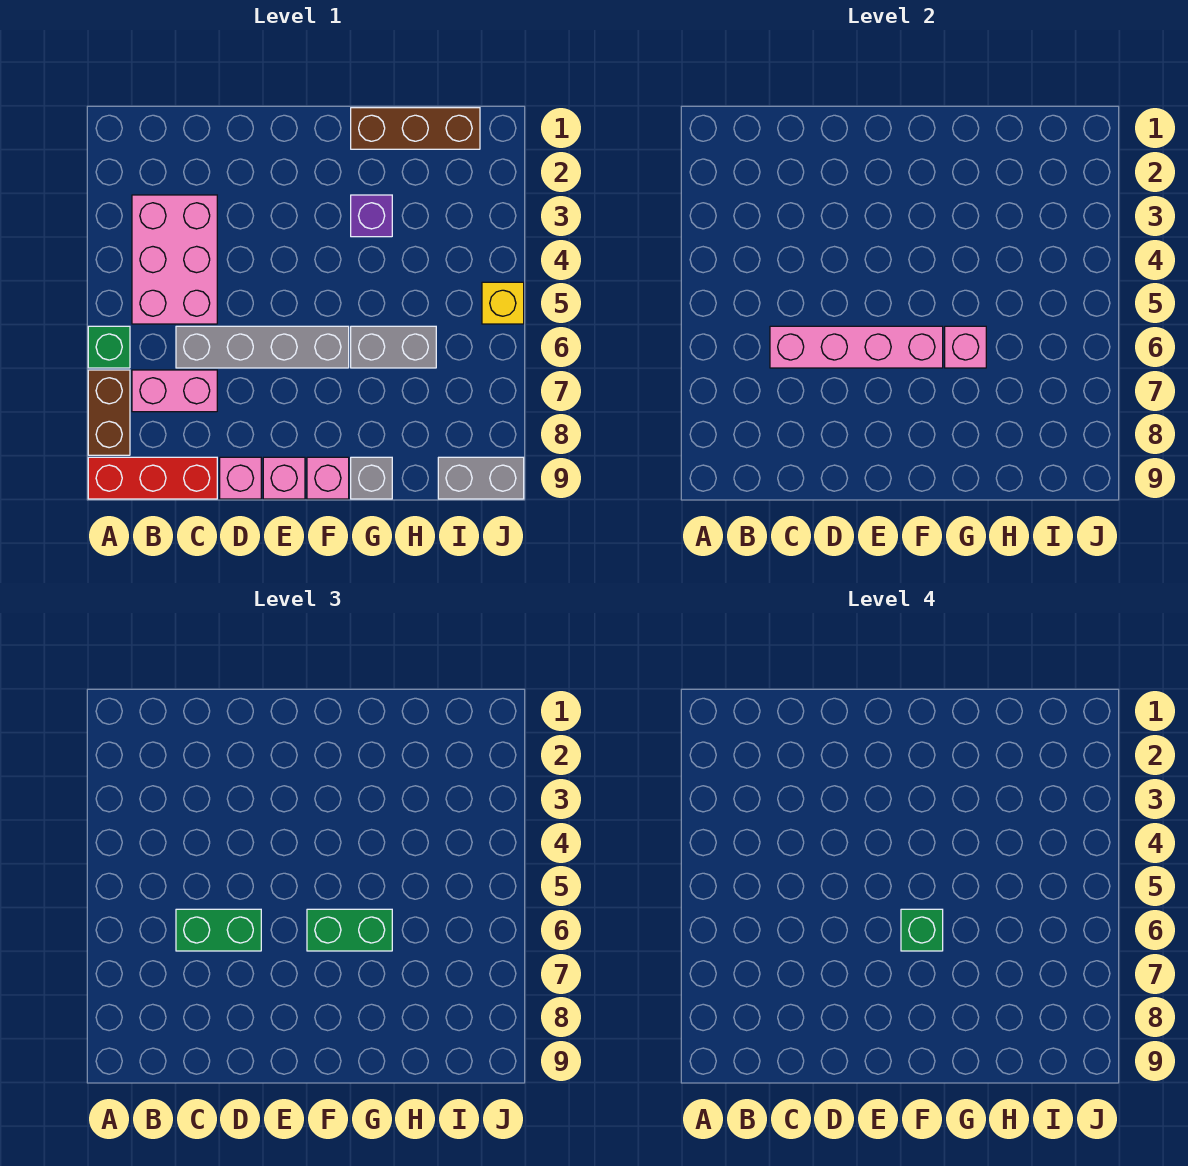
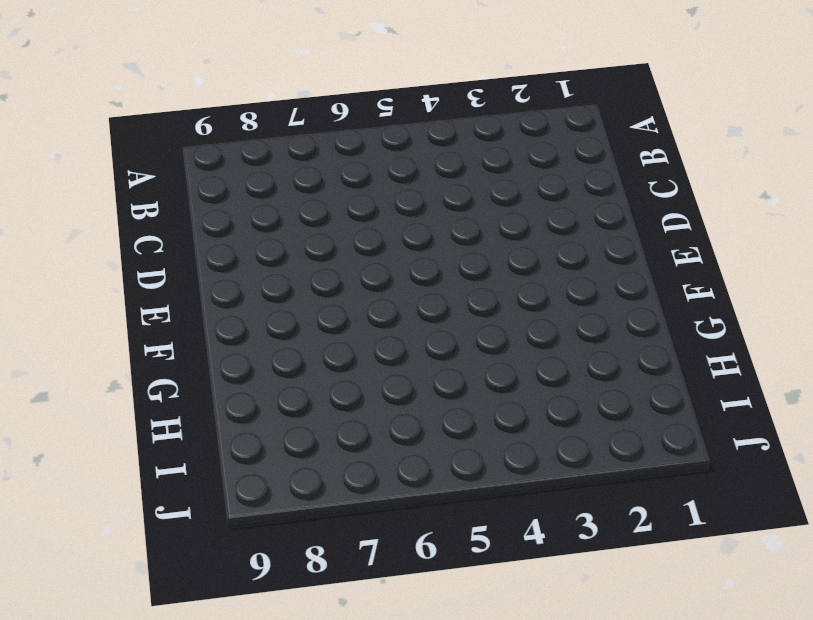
none -> green brick A6 level 1
none -> brown brick A7:A8 level 1
none -> red brick A9:C9 level 1

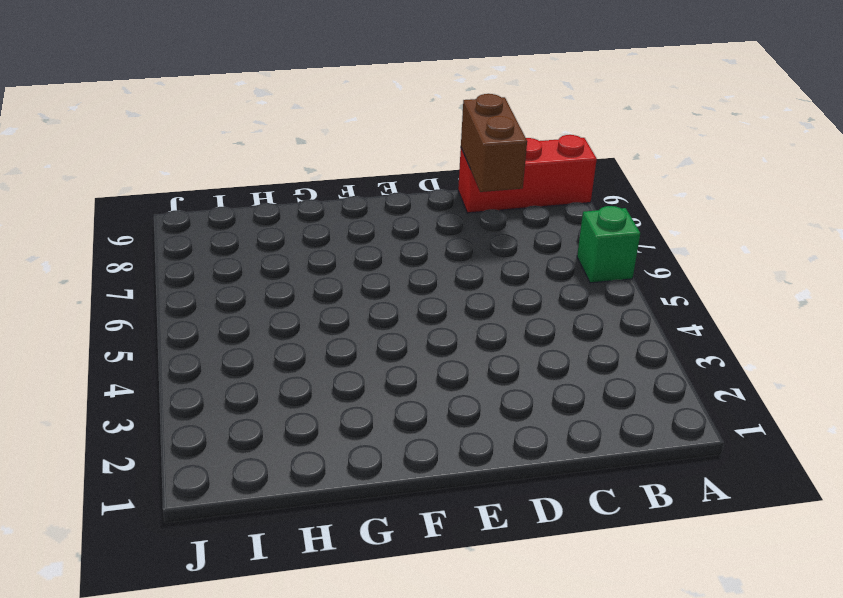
brown brick C8:C9 level 2 -> brown brick A7:A8 level 1
none -> pink brick B3:C5 level 1
none -> pink brick B7:C7 level 1
none -> grey brick C6:F6 level 1

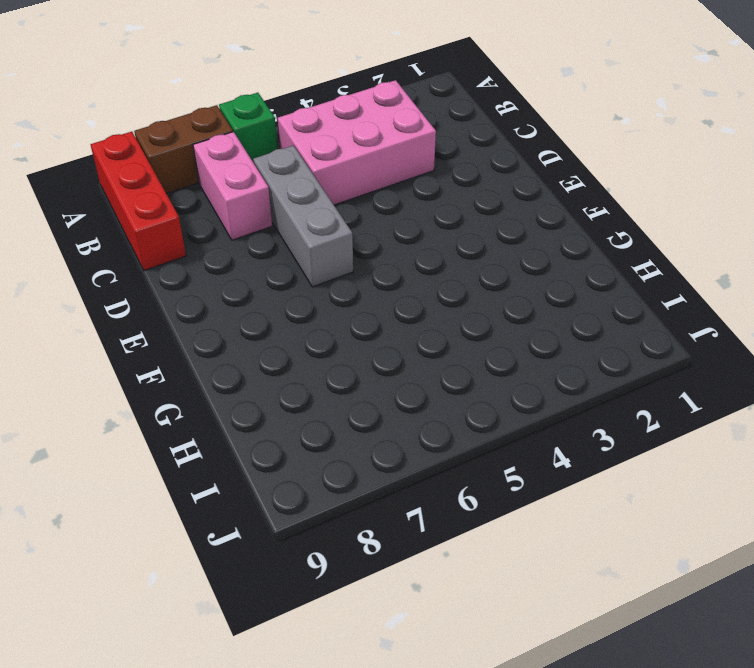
grey brick C6:E6 level 1 -> grey brick C6:F6 level 1
none -> pink brick D9 level 1
none -> pink brick E9 level 1
none -> pink brick F9 level 1

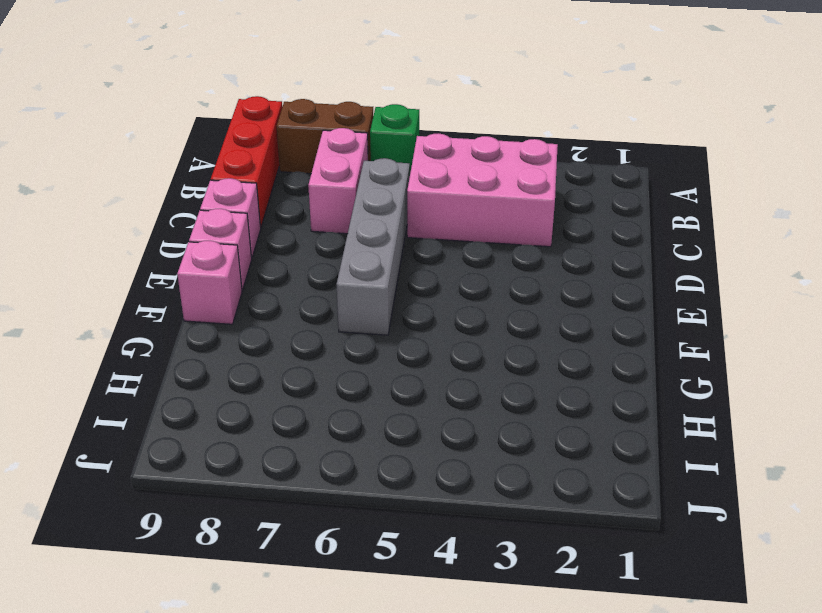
none -> brown brick G1:I1 level 1
none -> purple brick G3 level 1
none -> grey brick G6:H6 level 1

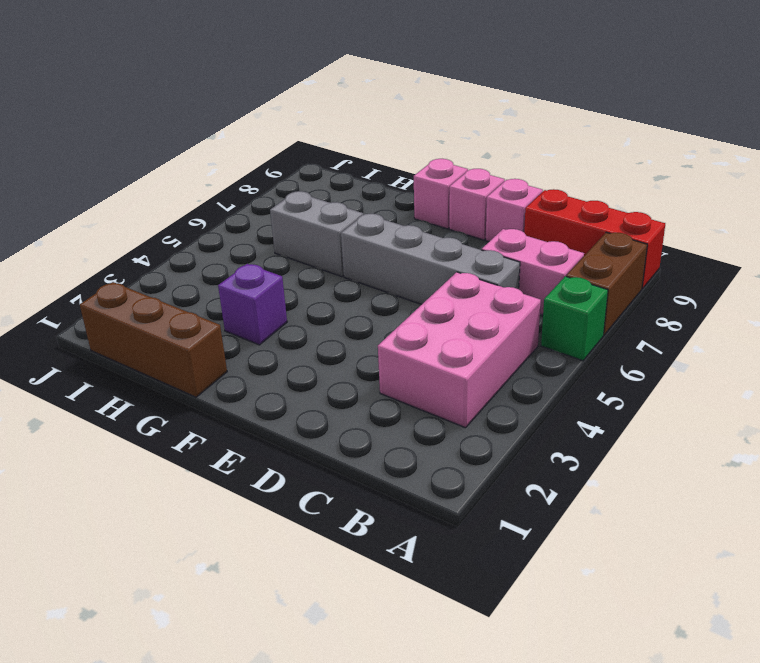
none -> grey brick G9 level 1
none -> grey brick I9:J9 level 1
none -> yellow brick J5 level 1

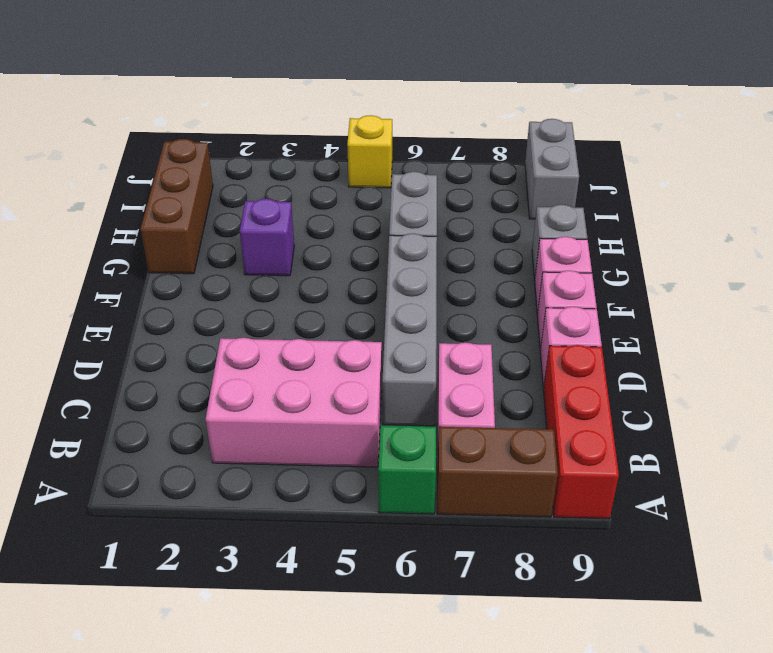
none -> pink brick C6:F6 level 2
none -> pink brick G6 level 2
none -> green brick C6:D6 level 3

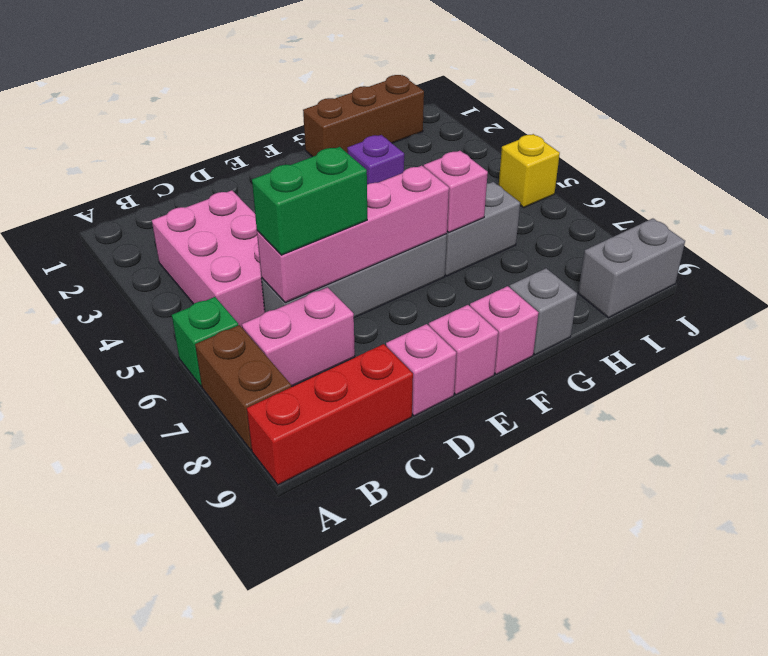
none -> green brick F6:G6 level 3
none -> green brick F6 level 4

